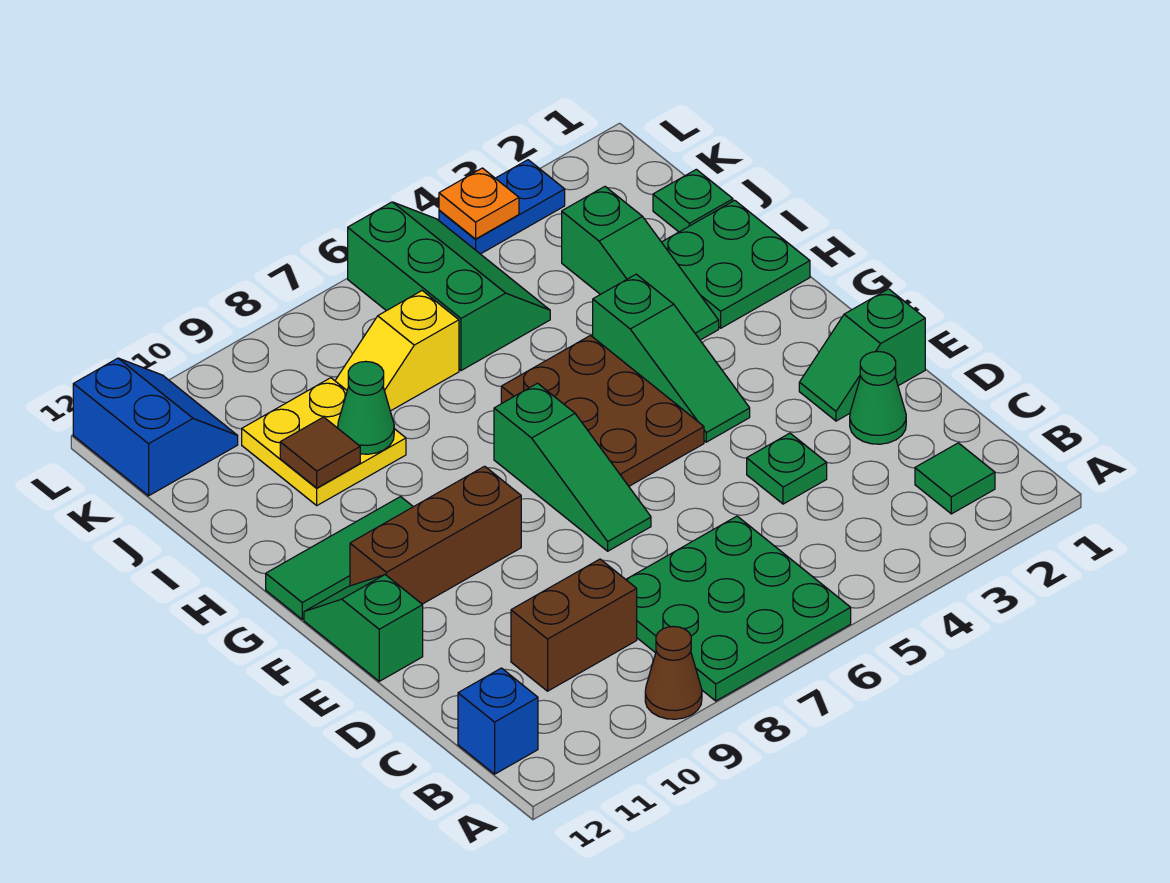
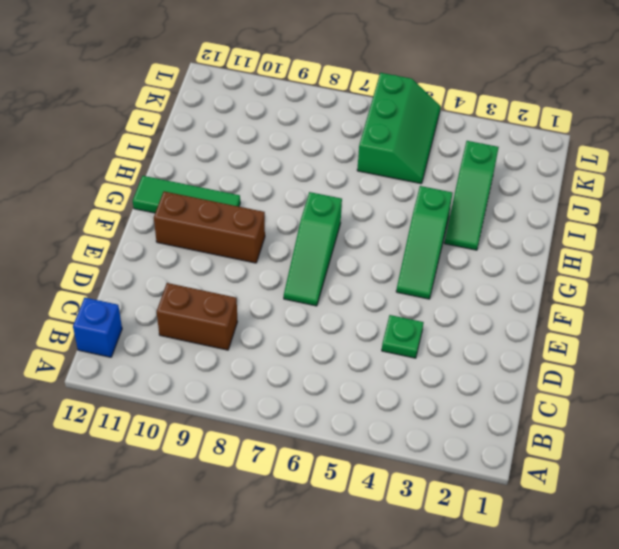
none -> green plate A6:C8 level 1
none -> brown cone A9 level 1
none -> green tile B2 level 1

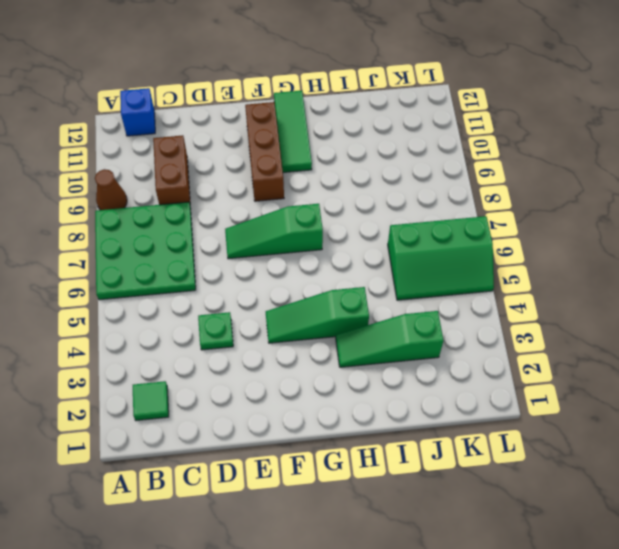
none -> green cone D2 level 1
none -> green slope E1:E2 level 1 top 1
none -> green slope E12:F12 level 1 top E

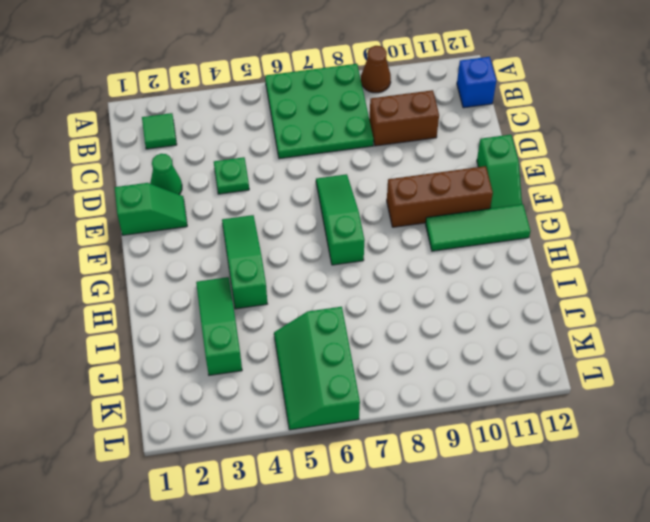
none -> brown plate F5:H6 level 1
none -> green plate H1:I2 level 1
none -> yellow plate I9:J10 level 1

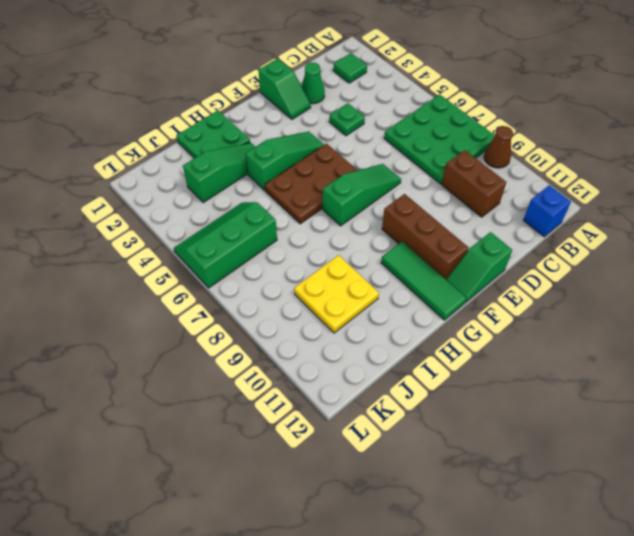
none -> green plate J1 level 1
none -> yellow slope J7:J8 level 1 top 7
none -> blue slope K11:L12 level 1 top 12

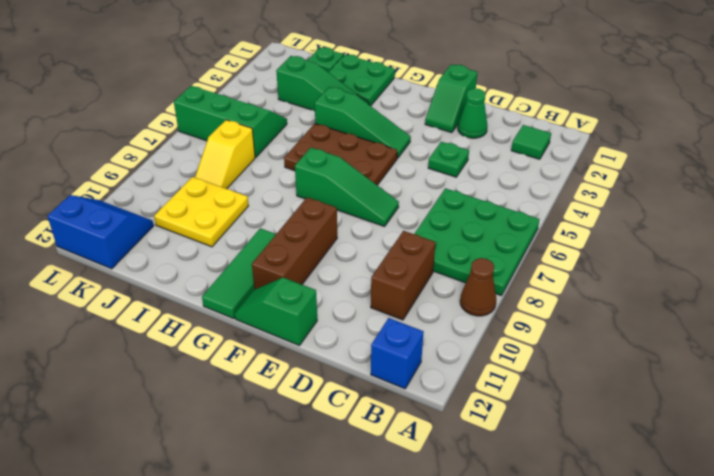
none -> blue plate L3:L4 level 1
none -> green cone I9 level 2
none -> brown tile I10 level 2

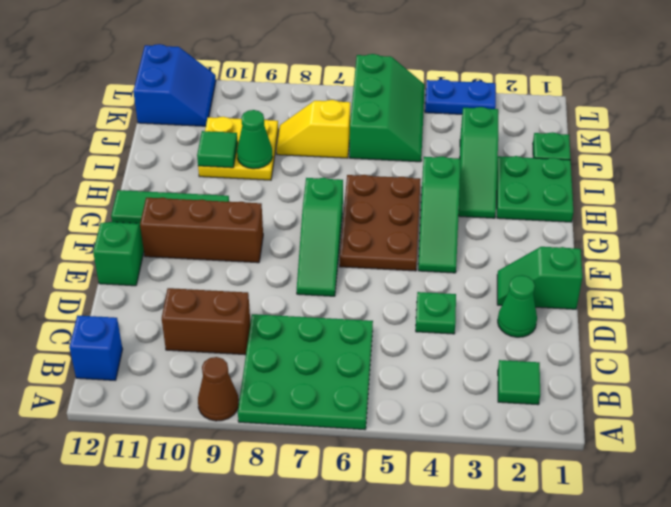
green tile I10 level 2 -> brown tile I10 level 2
none -> orange plate L4 level 2

